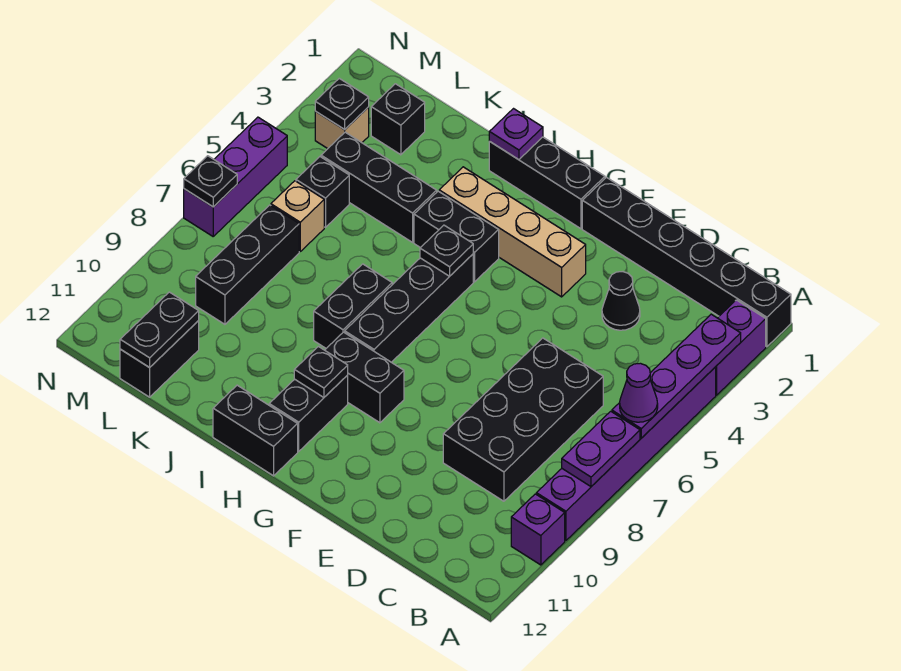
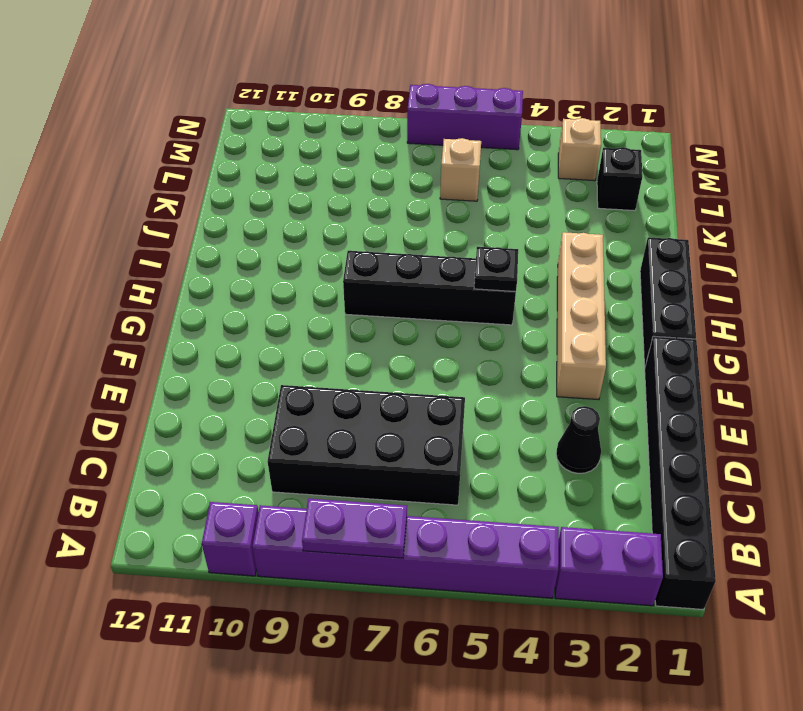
none -> black brick G9:H9 level 1
none -> black brick H4:I4 level 1
none -> black brick H10:H11 level 1
none -> black brick H12:I12 level 1

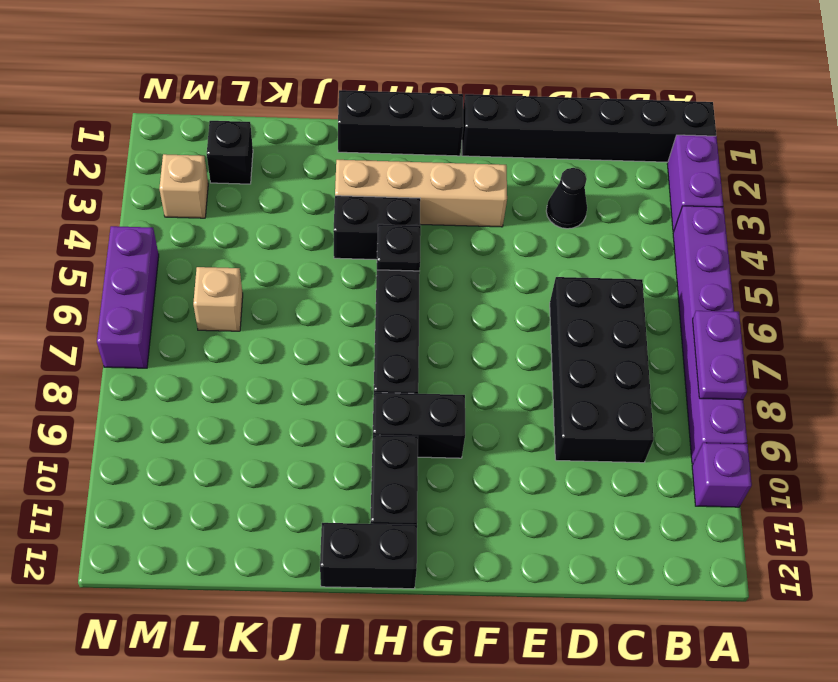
none -> black brick I7:I8 level 1
none -> black brick J4:L4 level 1
none -> black brick L5 level 1
none -> black brick L7:L9 level 1

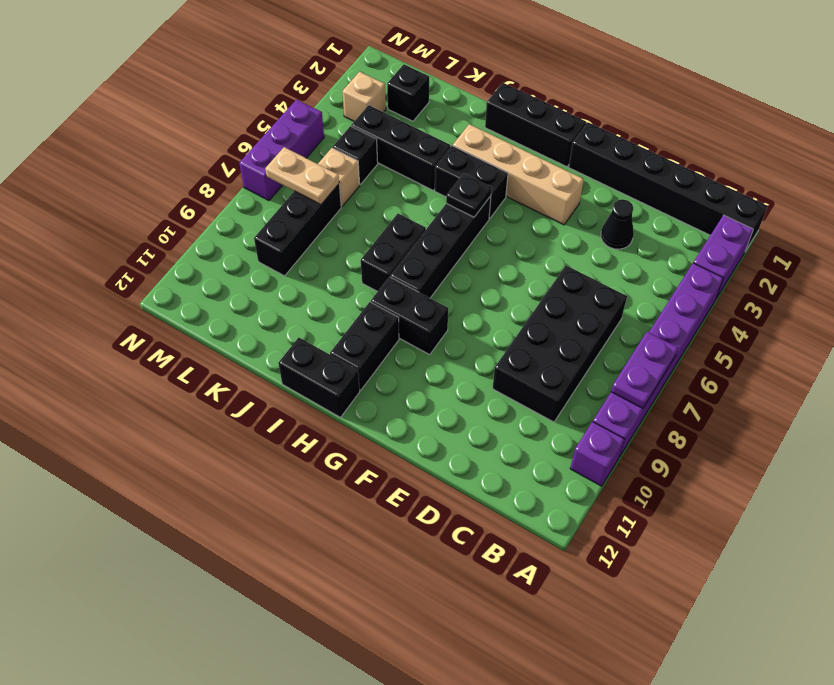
tan plate L7:M7 level 2 -> none
none -> black brick L11:L12 level 1
none -> purple plate A3:A6 level 2
none -> black plate H10 level 2
none -> purple plate I1 level 2

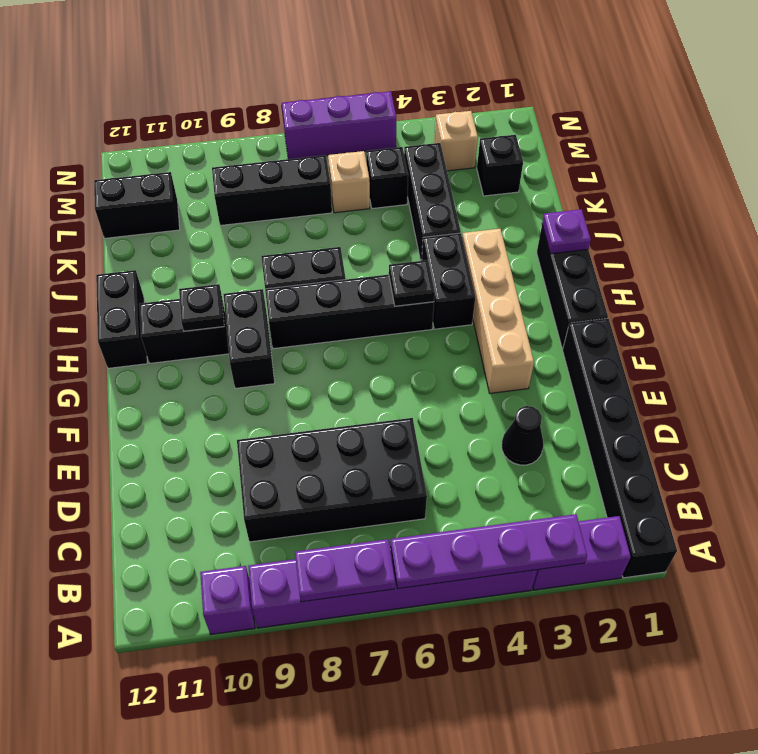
none -> black plate L11:L12 level 2
none -> black plate M3 level 2
none -> black plate N7 level 2
none -> purple cone A6 level 3

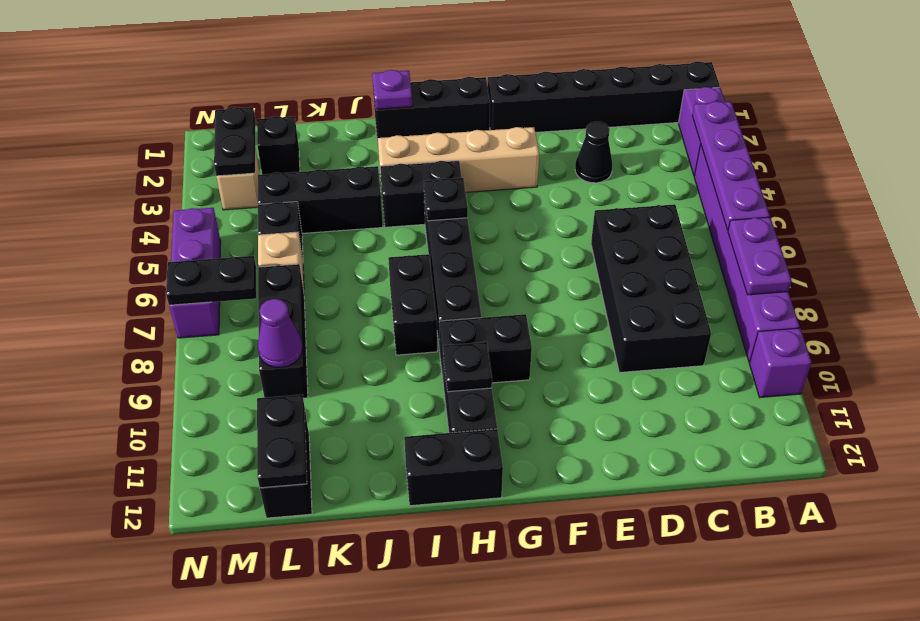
purple cone L9 level 2 -> purple cone A6 level 3
black plate M2:M3 level 2 -> black plate M3 level 2
black plate M7:N7 level 2 -> black plate N7 level 2

